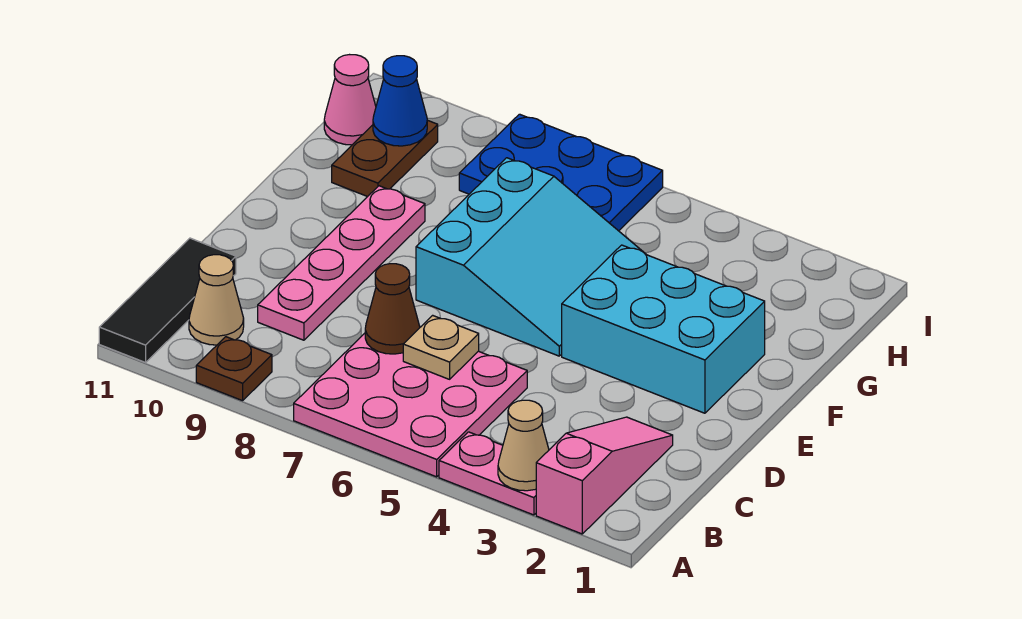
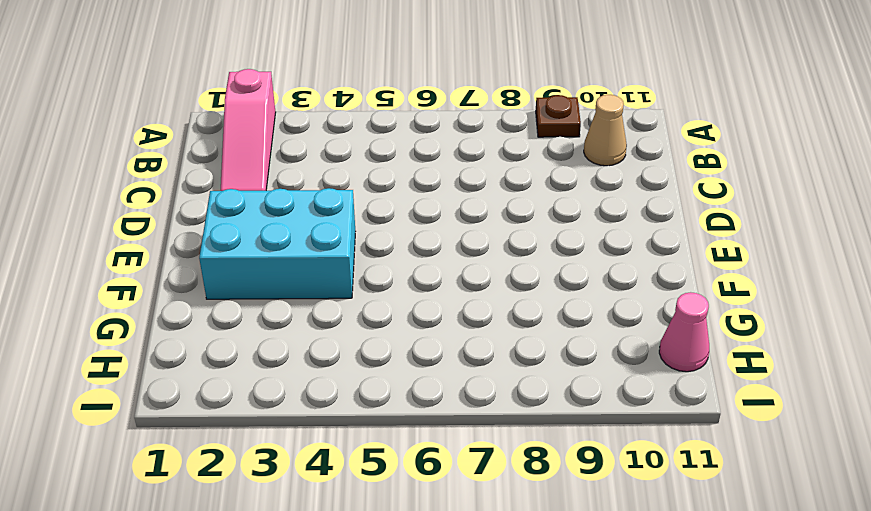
none -> pink plate A3:A4 level 1
none -> pink plate A5:C7 level 1
none -> black tile A11:C11 level 1

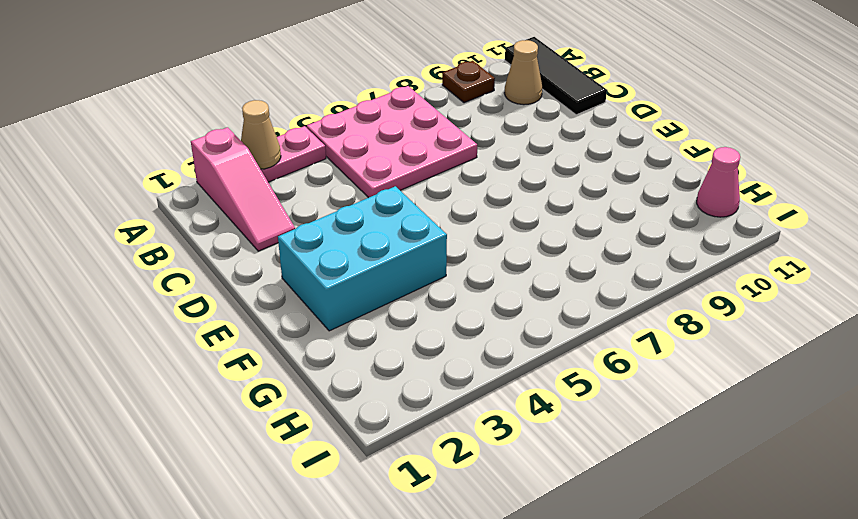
none -> pink plate C9:F9 level 1
none -> cyan slope E5:G7 level 1 top 7
none -> brown plate G10:H10 level 1

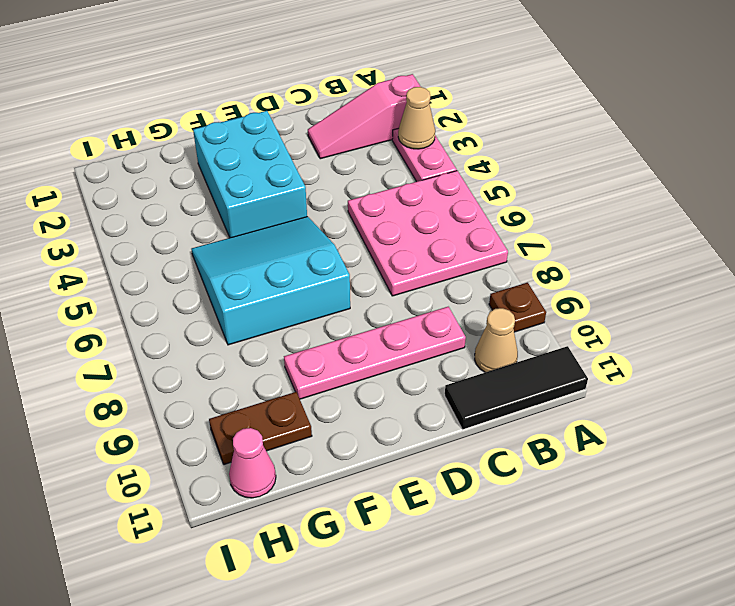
none -> blue plate H6:I8 level 1
none -> tan plate C6 level 2
none -> brown cone C7 level 2

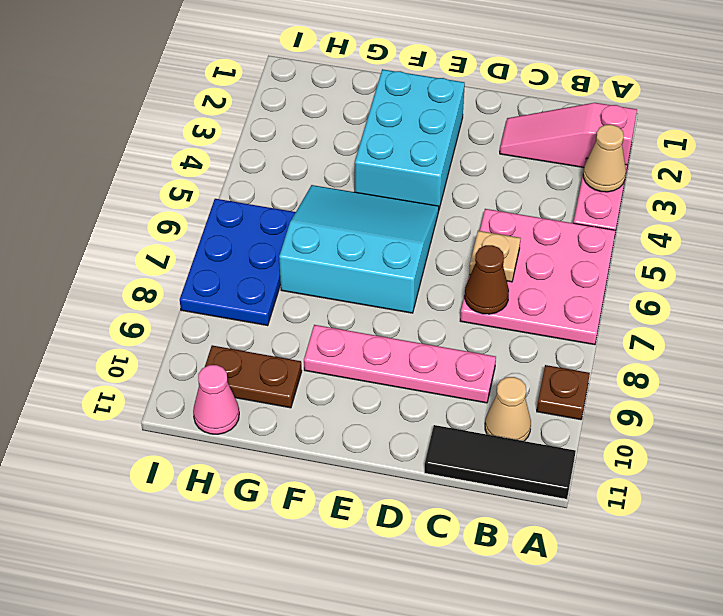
none -> blue cone H10 level 2

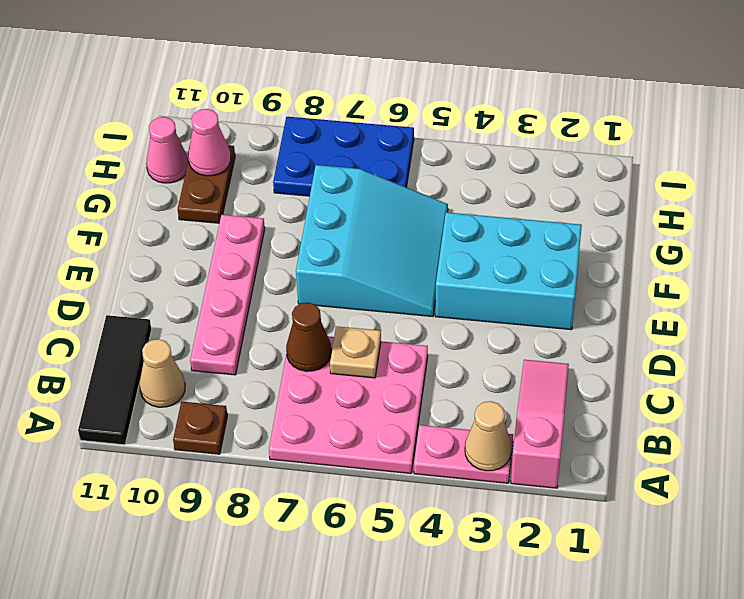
pink cone H10 level 2 -> blue cone H10 level 2

